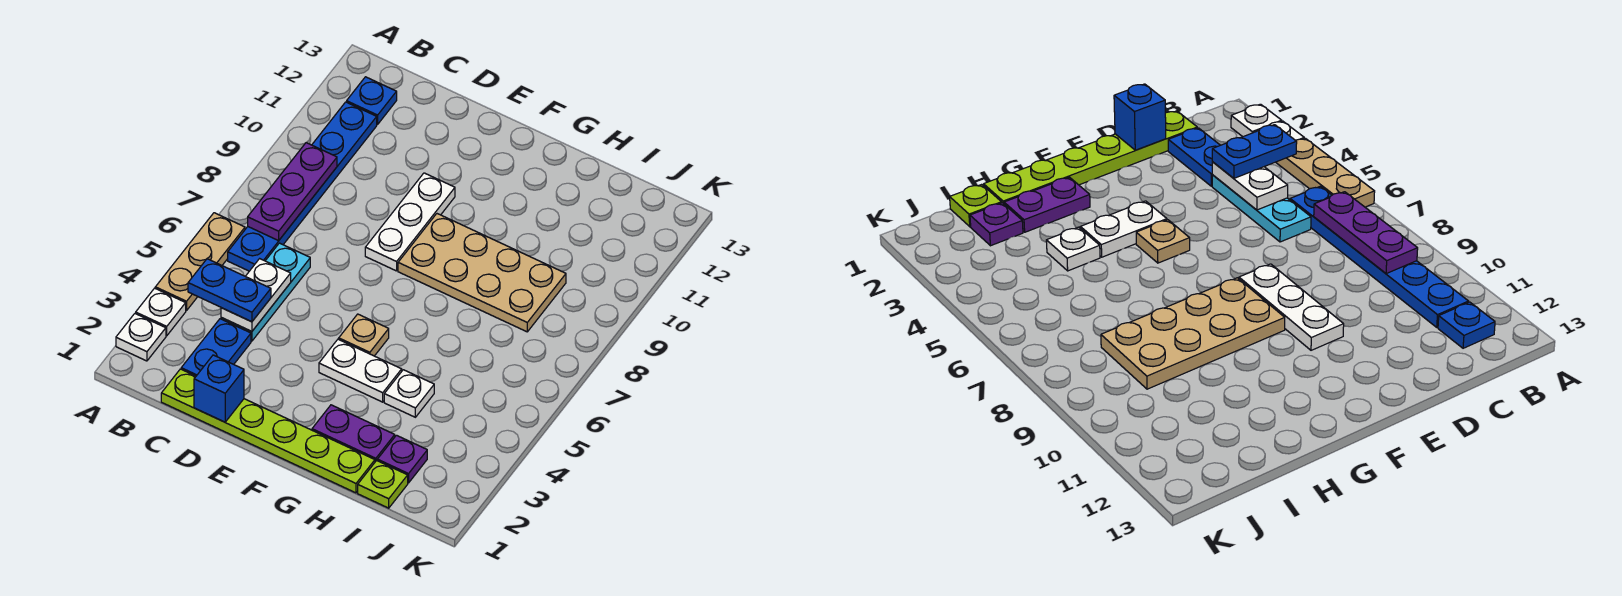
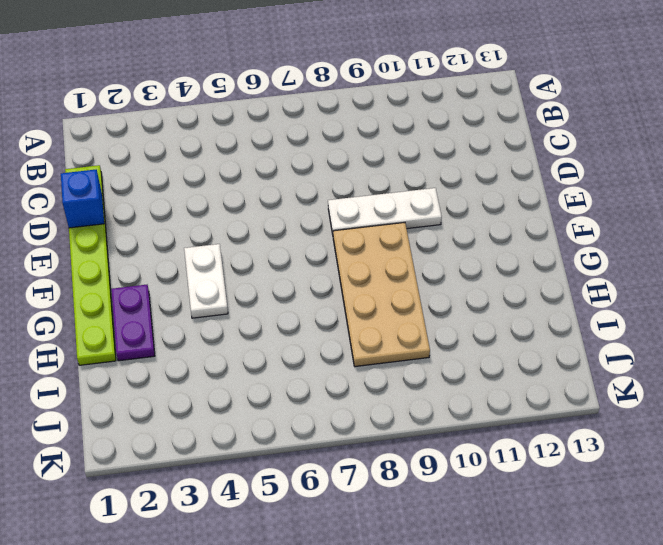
none -> white plate A2 level 1
none -> white plate A3 level 1
none -> tan plate A4:A6 level 1

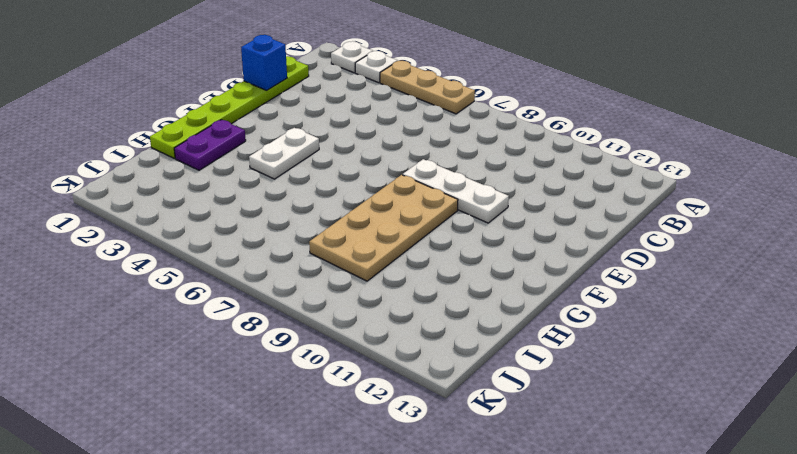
none -> blue plate B6:B11 level 1
none -> blue plate B12 level 1
none -> blue plate C2:C3 level 1

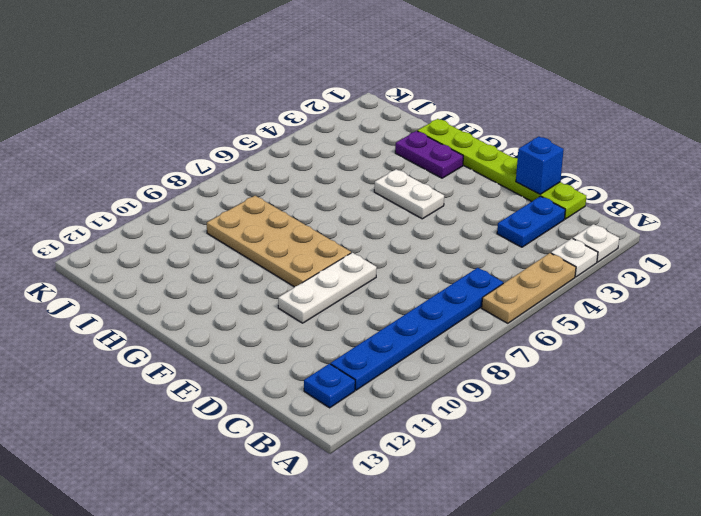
none -> cyan plate C4:C6 level 1
none -> tan plate F5 level 1
none -> white plate H4 level 1

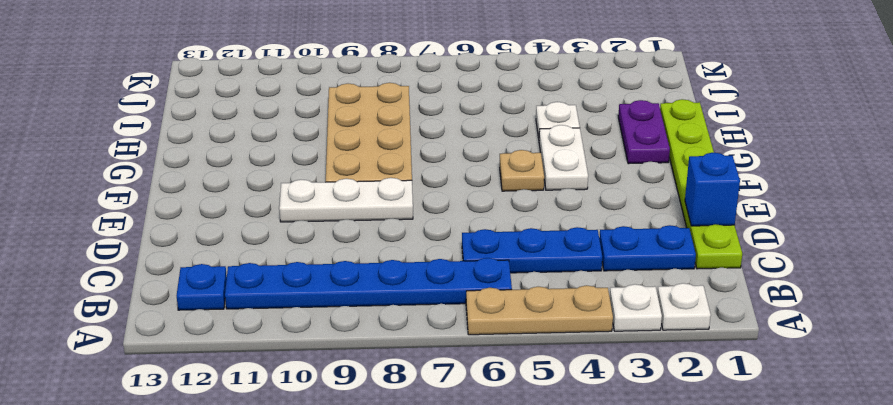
blue plate C4:C6 level 1 -> cyan plate C4:C6 level 1
none -> lime plate I1 level 1
none -> purple plate I2 level 1
none -> purple plate B7:B9 level 2

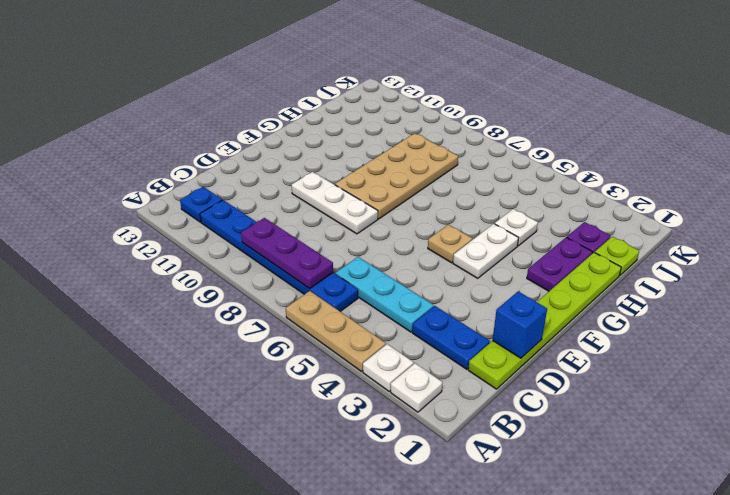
none -> white plate C4:C5 level 2
none -> blue plate B4:C4 level 3

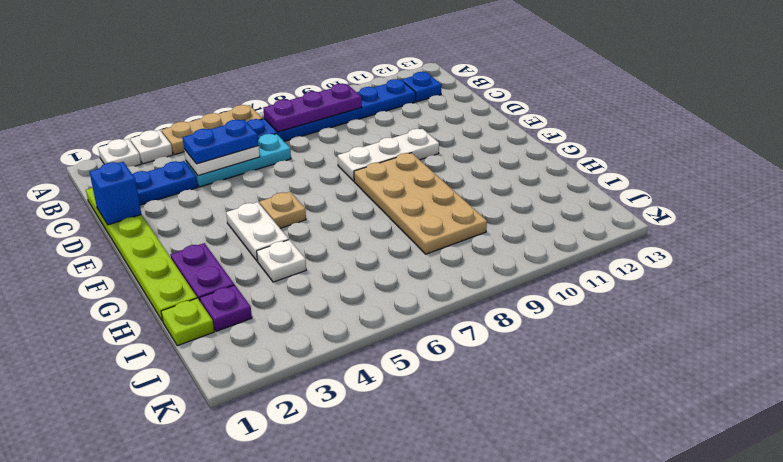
blue plate C4:C5 level 3 -> blue plate B4:C4 level 3

